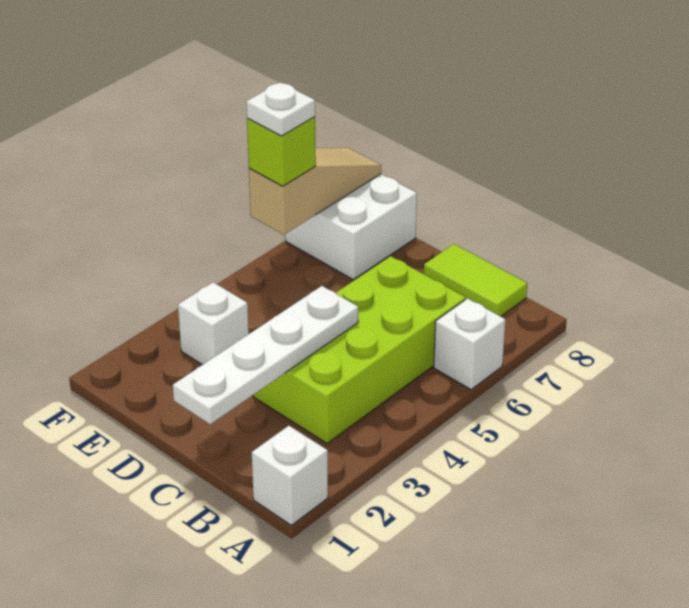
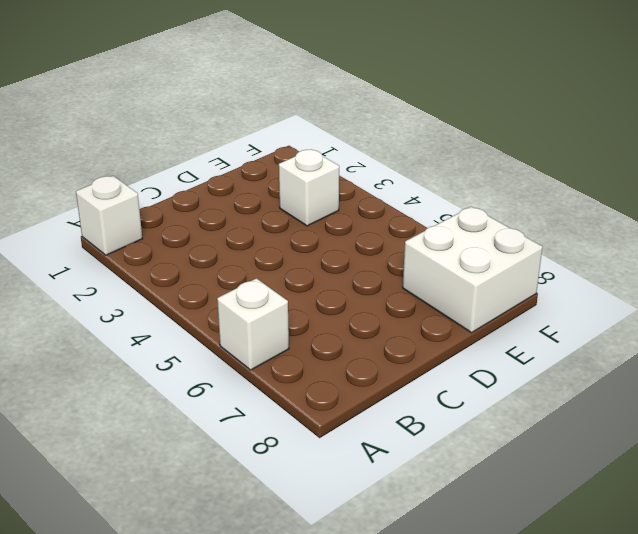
none -> lime brick B3:C6 level 1
none -> lime tile B8:C8 level 1

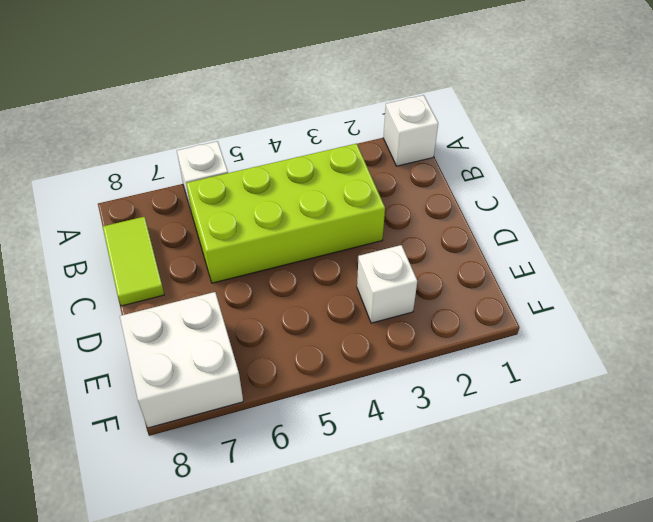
none -> white plate C1:C4 level 2
none -> tan slope F6:F8 level 2 top 6

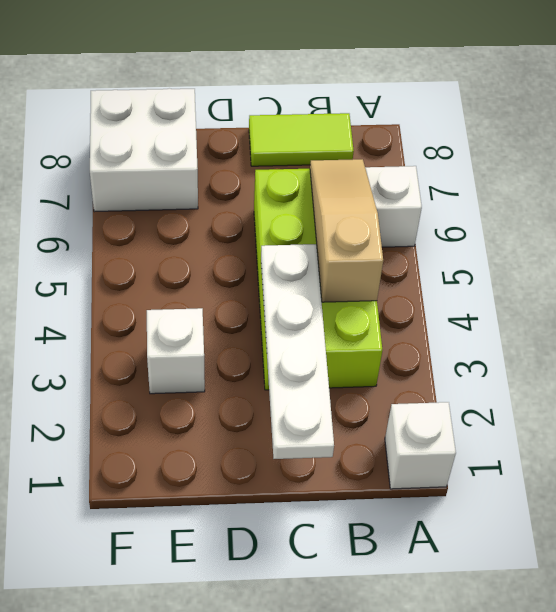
tan slope B4:B6 level 2 top 4 -> tan slope F6:F8 level 2 top 6
none -> lime brick F6 level 3
none -> white plate F6 level 4

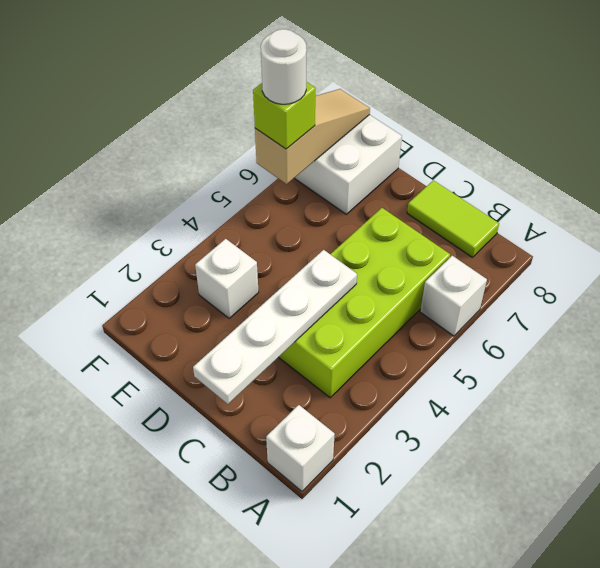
white round brick F6 level 4 -> white plate F6 level 4

